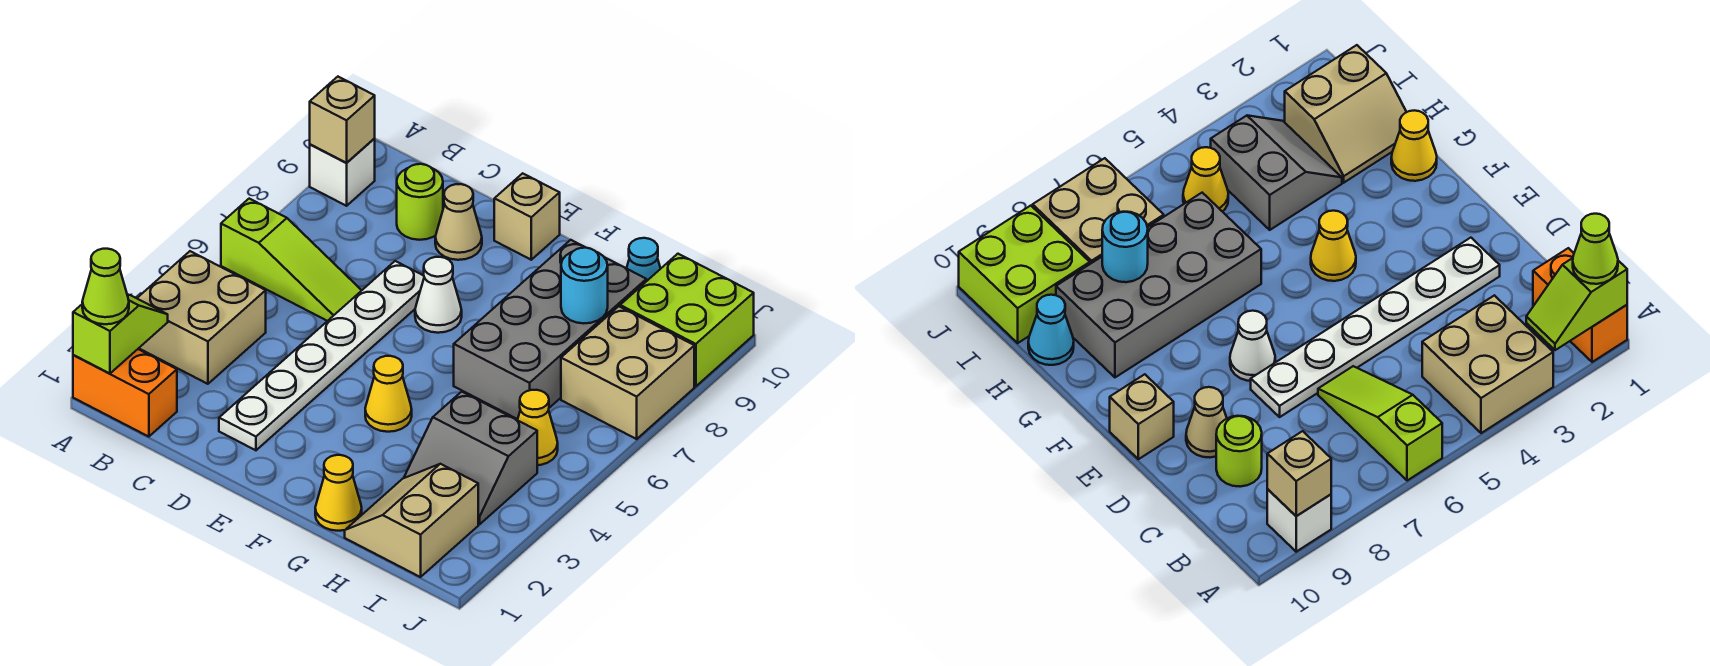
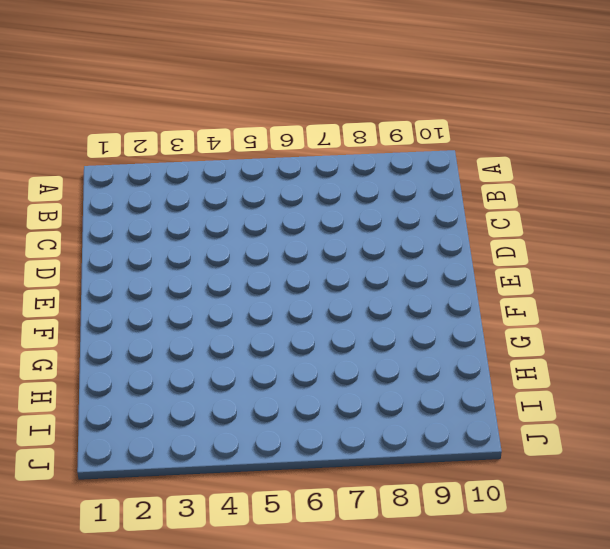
none -> orange brick A1:B1 level 1
none -> tan brick A3:B4 level 1
none -> lime slope A6:C6 level 1 top A

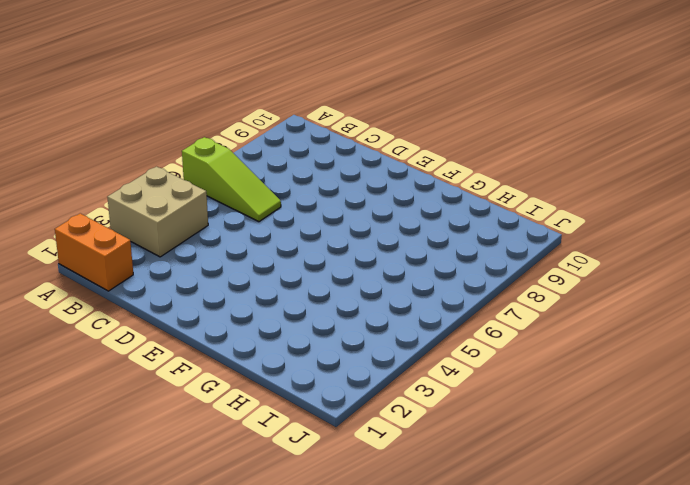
none -> white brick A9 level 1
none -> lime round brick C9 level 1
none -> white plate D2:D7 level 1

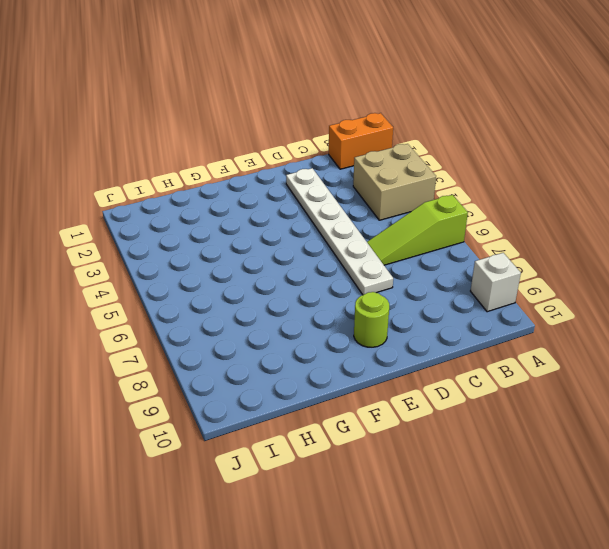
lime round brick E9 level 1 -> lime round brick C9 level 1
none -> tan cone D9 level 1
none -> white cone E7 level 1
none -> tan brick E10 level 1

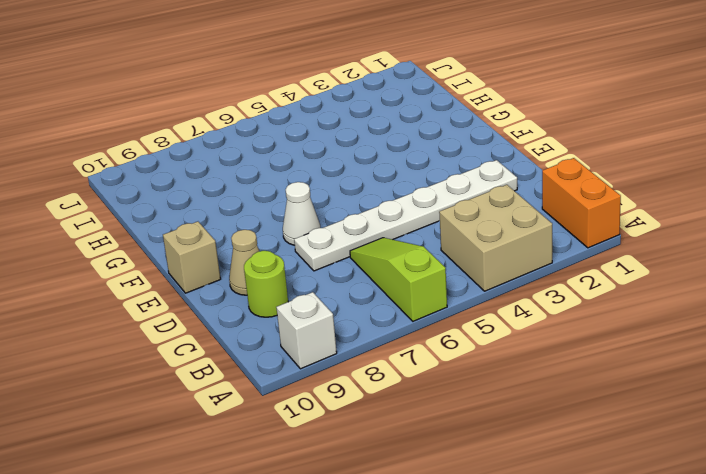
none -> yellow cone F4 level 1
none -> yellow cone G1 level 1
none -> grey brick G6:H9 level 1

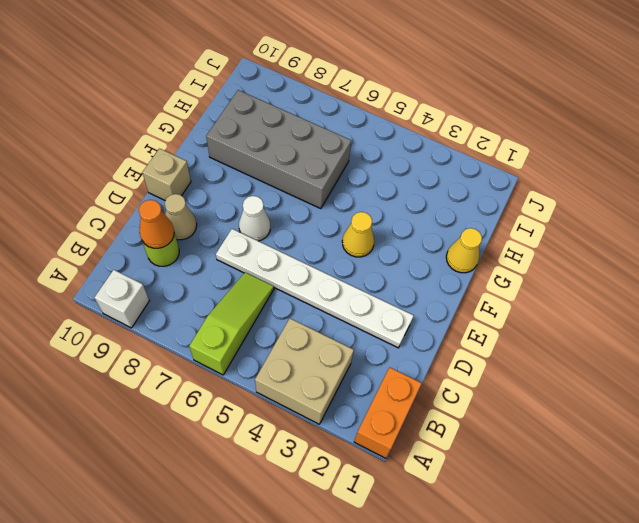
orange cone C9 level 2 -> none
none -> tan slope H1:I2 level 1 top I
none -> grey slope H3:I4 level 1 top 4
none -> cyan cone H10 level 1

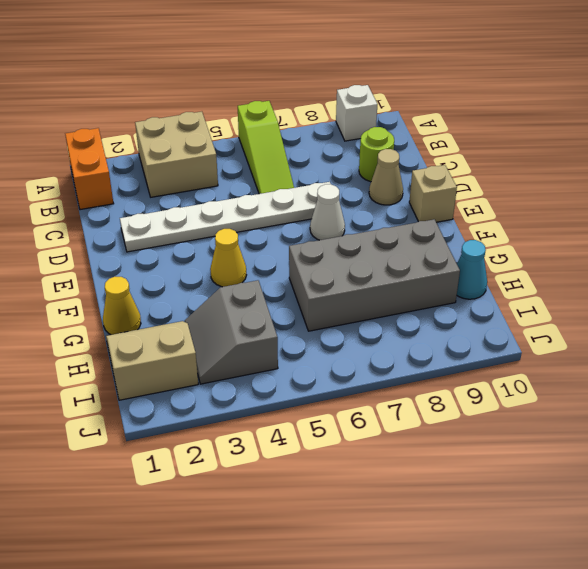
none -> yellow cone I5 level 1
none -> tan brick I7:J8 level 1
none -> lime brick I9:J10 level 1

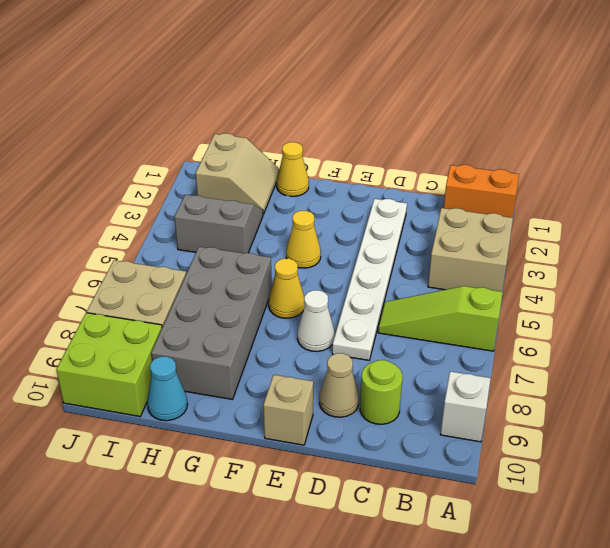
yellow cone F6 level 1 -> yellow cone I5 level 1
none -> lime slope A1:A2 level 2 top 1
none -> tan brick A9 level 2
none -> cyan round brick H8 level 2

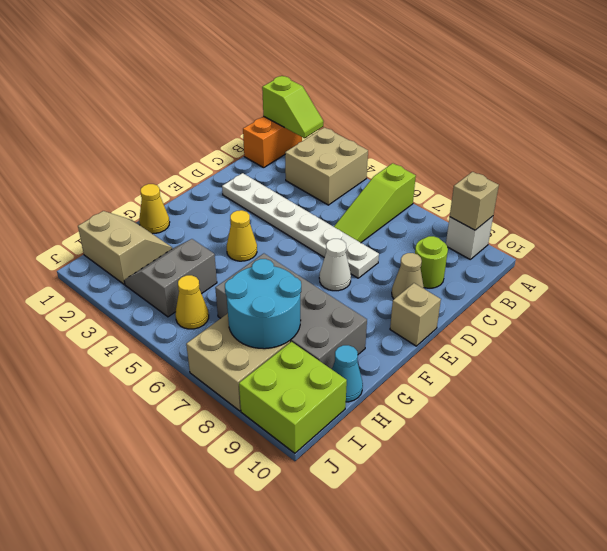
cyan round brick H7:I8 level 2 -> cyan round brick H8 level 2
none -> lime cone A1 level 3

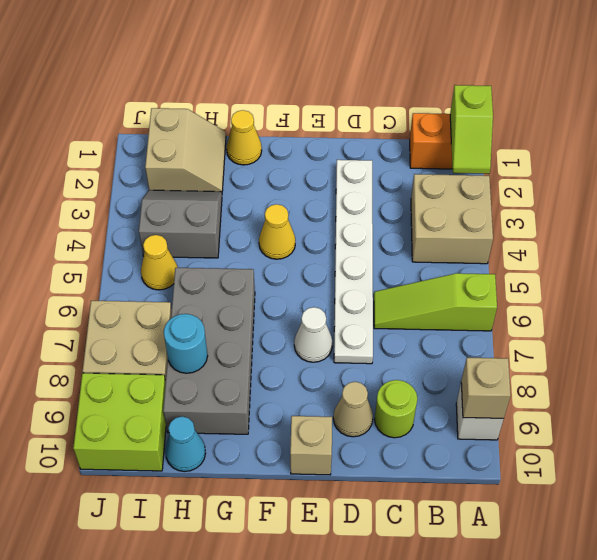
none -> lime cone A1 level 3

